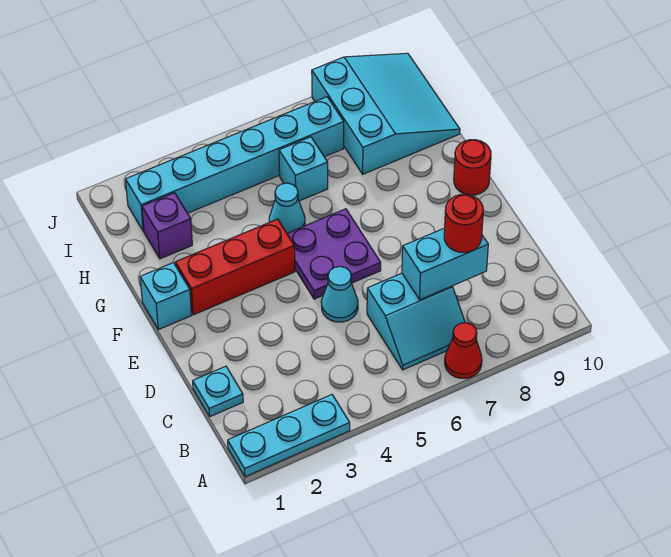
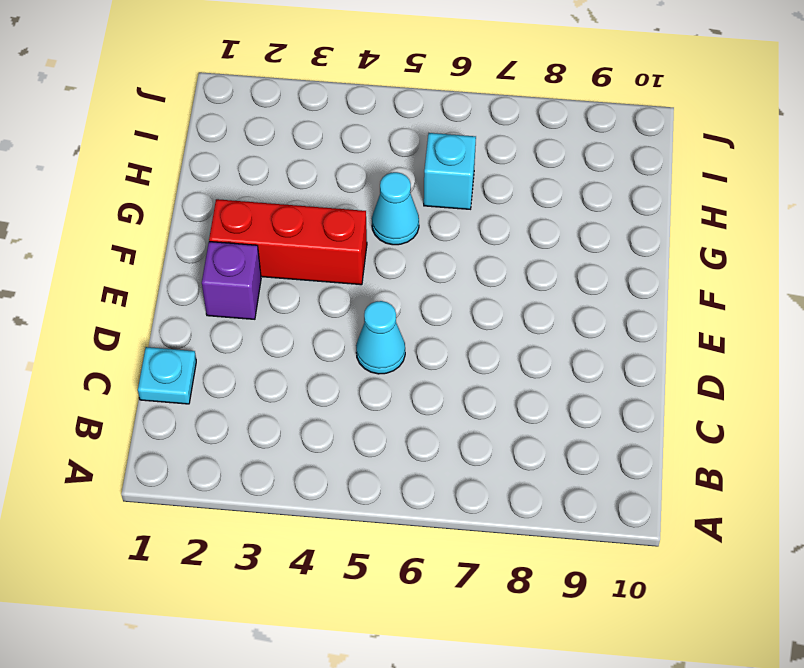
purple brick E2 level 1 -> purple brick H2 level 1
none -> cyan plate A1:A3 level 1
none -> red cone A7 level 1
none -> cyan slope B6:C7 level 1 top C

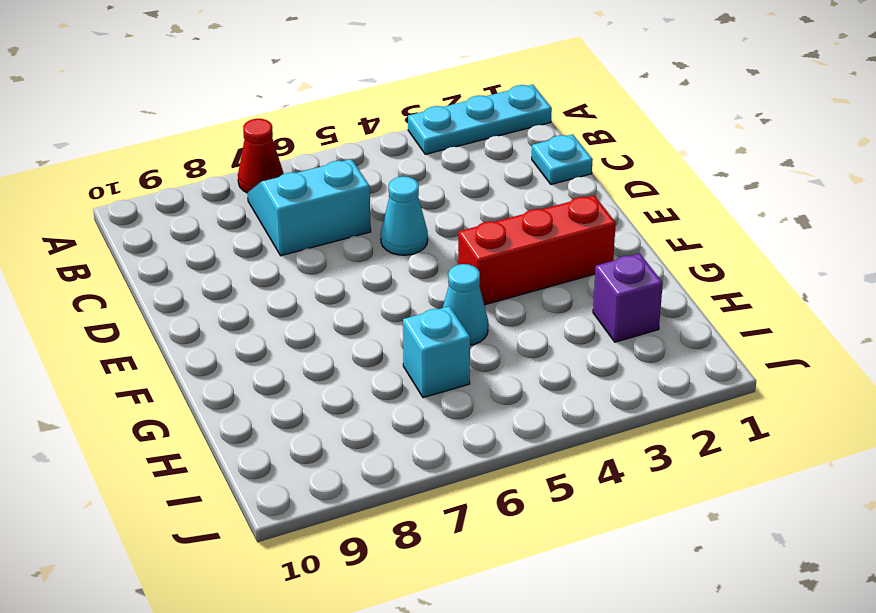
none -> purple plate E5:F6 level 1
none -> cyan brick F1 level 1
none -> red round brick F10 level 1

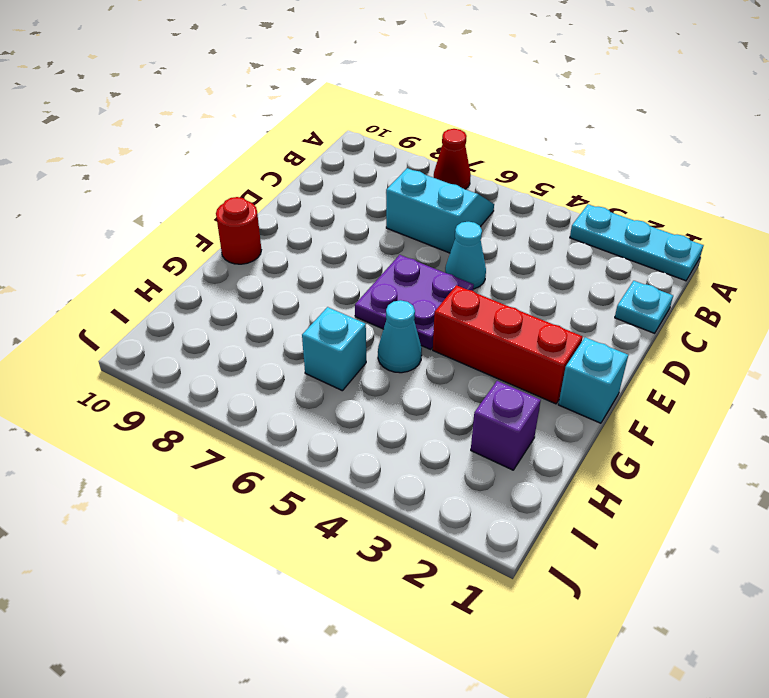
none -> cyan slope H8:J10 level 1 top 8
none -> cyan brick I2:I7 level 1
none -> cyan brick C7:C8 level 2

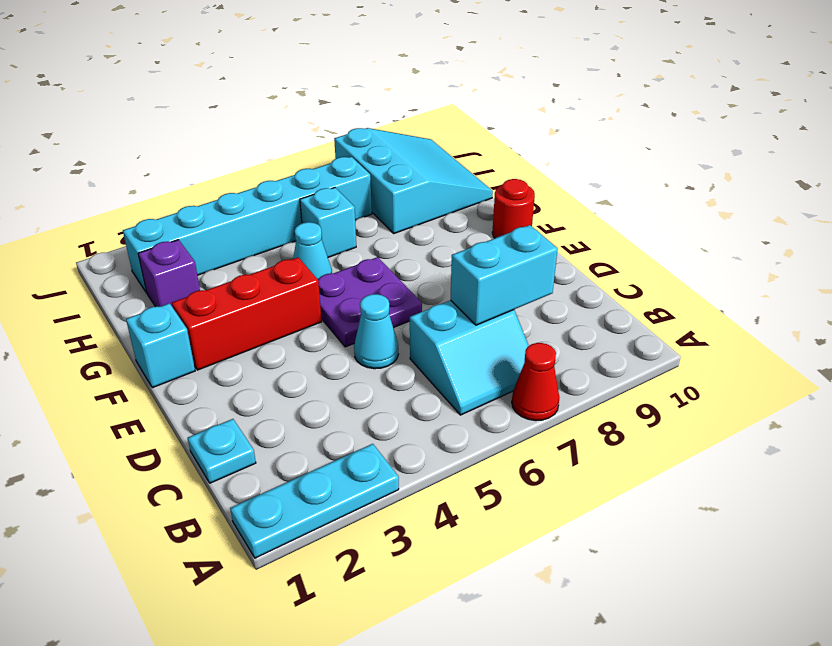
none -> red round brick C8 level 3

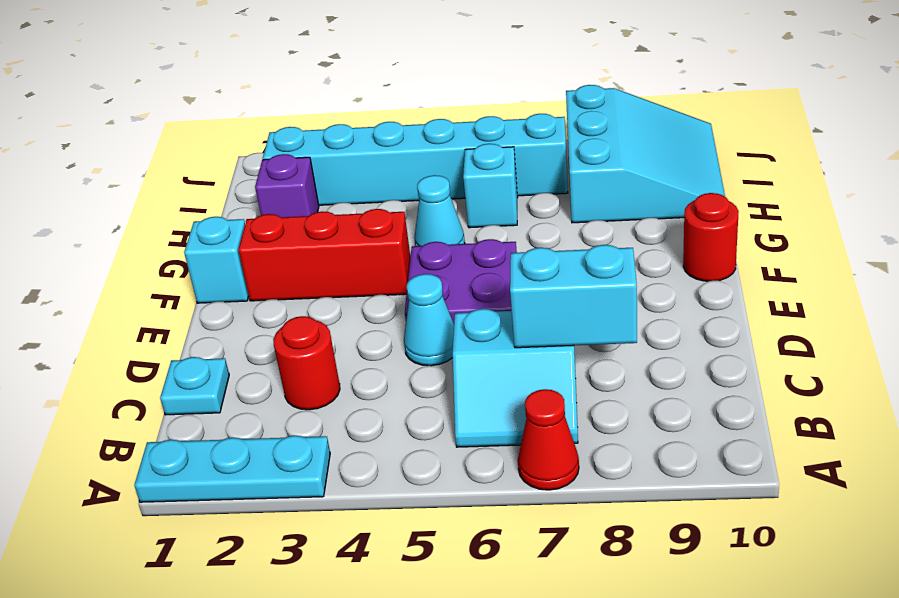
red round brick C3 level 1 -> red round brick C8 level 3

